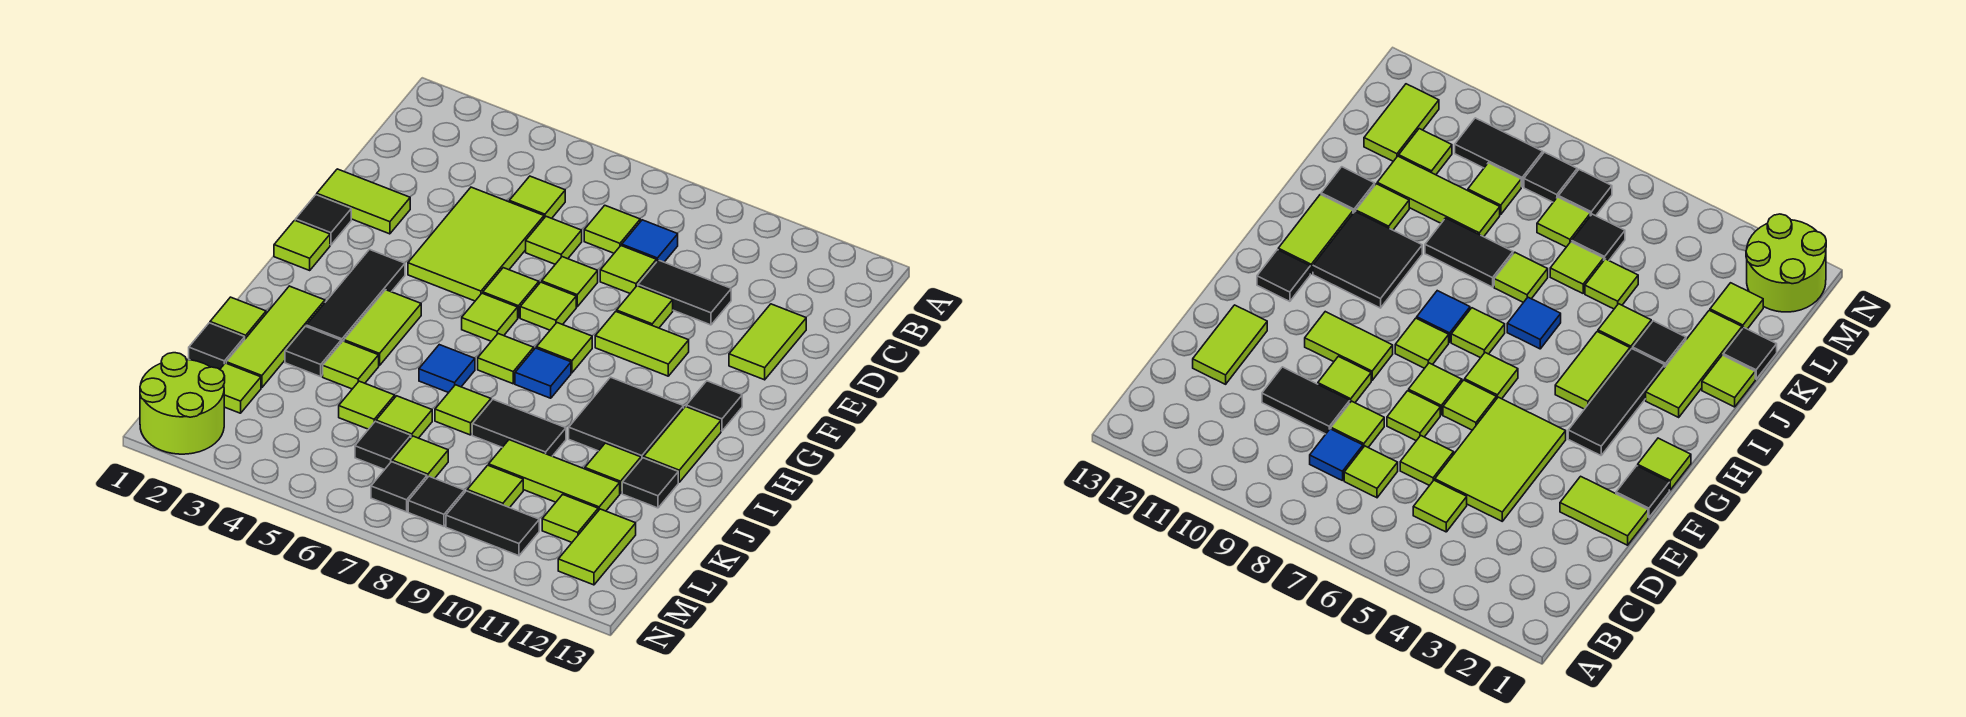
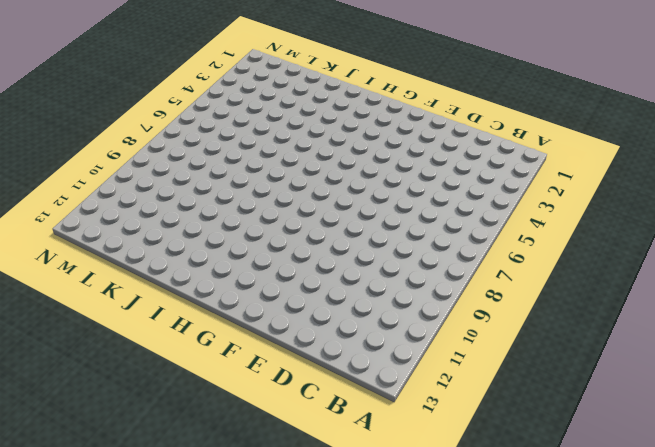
none -> lime tile C5 level 1
none -> lime tile C7 level 1
none -> blue tile C8 level 1
none -> lime tile D4:F5 level 1

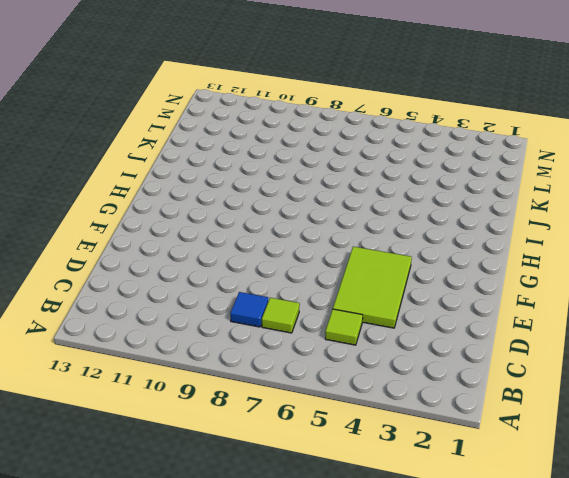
none -> lime tile D6 level 1
none -> lime tile D8 level 1
none -> black tile D9:D10 level 1
none -> lime tile D12:E12 level 1

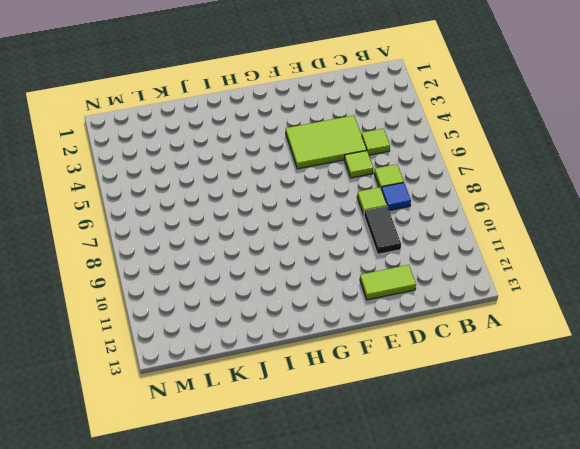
none -> lime tile E1:E2 level 1
none -> lime tile E7 level 1
none -> lime tile E9 level 1
none -> black tile F1 level 1

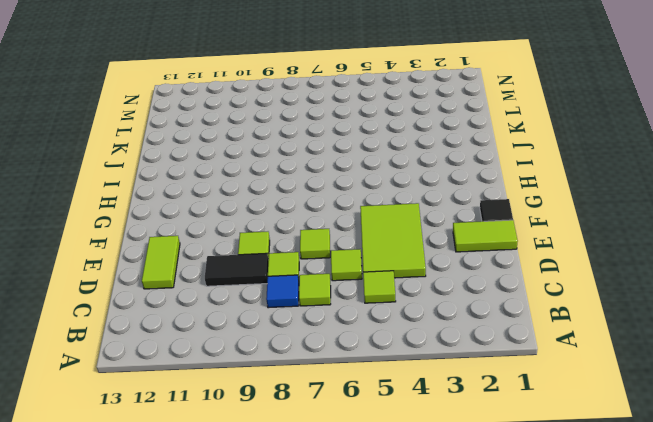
none -> lime tile F6 level 1
none -> lime tile F7 level 1
none -> lime tile F9:F10 level 1
none -> lime tile G1 level 1

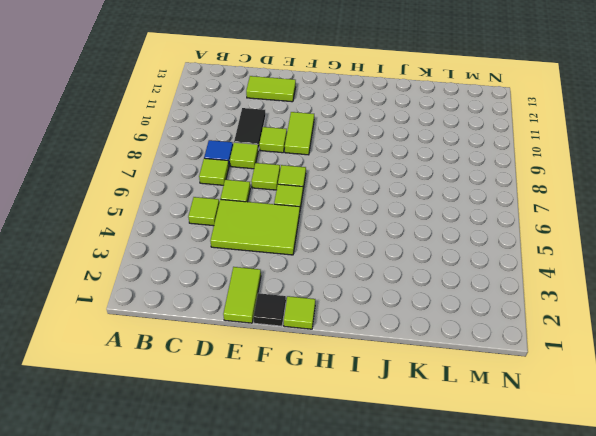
none -> black tile G3:I3 level 1
none -> lime tile G6 level 1
none -> lime tile G8 level 1
none -> black tile G12 level 1

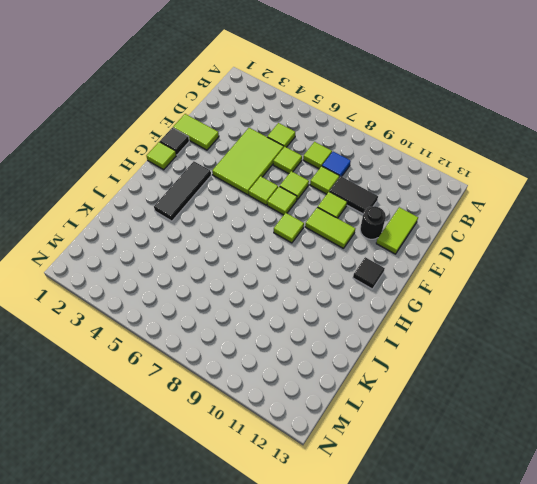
black round brick E11 level 1 -> none
none -> lime tile G6 level 1
none -> lime tile H4:I4 level 1
none -> lime tile H7 level 1
none -> blue tile H8 level 1

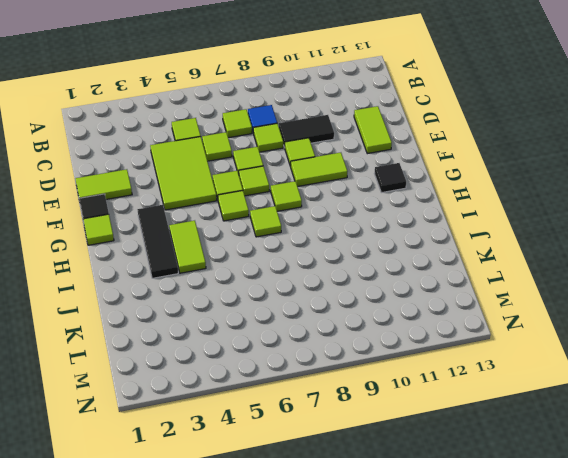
none -> blue tile H8 level 1
none -> black tile H10:I11 level 1
none -> lime tile H12:I12 level 1
none -> lime tile I2:K2 level 1

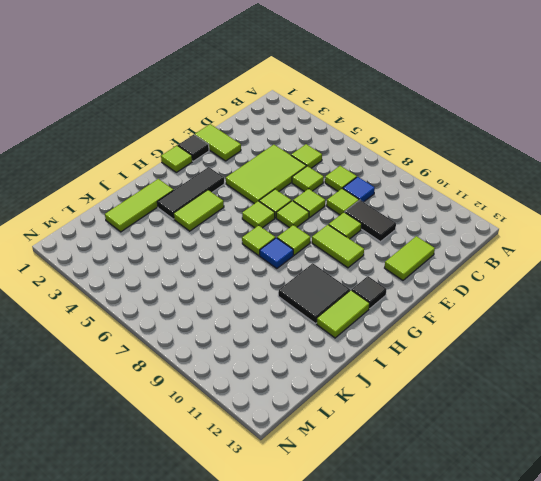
none -> blue tile I6 level 1
none -> lime tile J1 level 1
none -> black tile J3 level 1
none -> lime tile J4 level 1

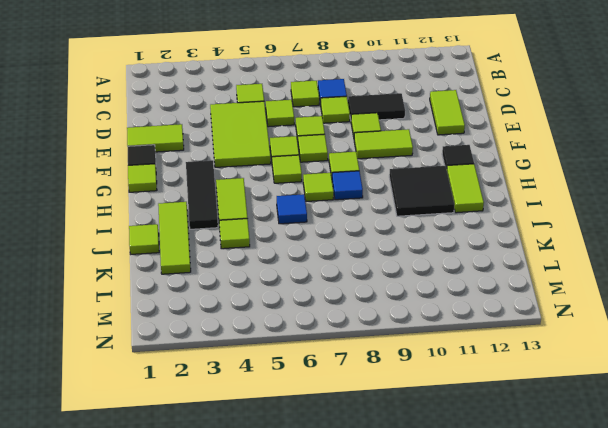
none -> black tile J3 level 1
none -> lime tile J7 level 1
none -> black tile J8:J9 level 1
none -> lime tile J11 level 1

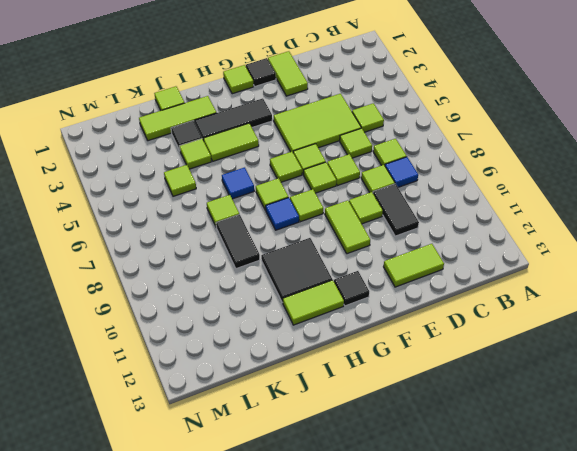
none -> lime tile J11 level 1
none -> black tile J12 level 1
none -> black tile K1 level 1
none -> lime tile K6 level 1

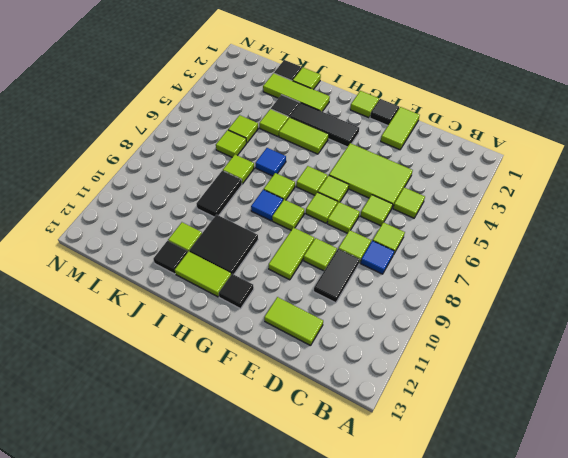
none -> lime tile K9:K11 level 1
none -> lime tile L2 level 1
none -> black tile L6 level 1
none -> lime tile L7 level 1

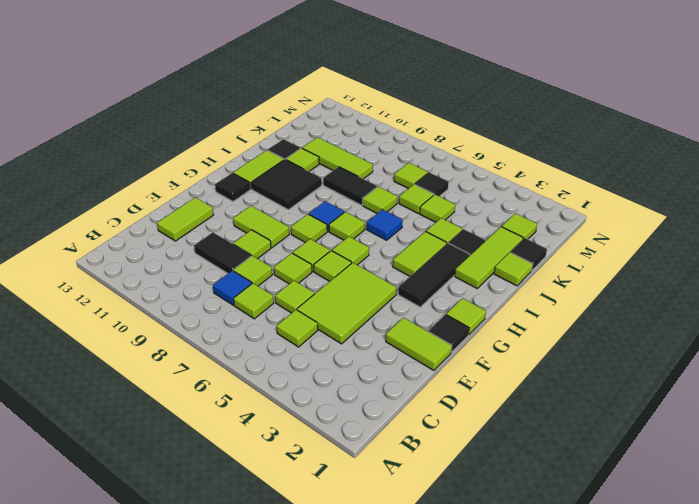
none -> lime tile L9 level 1
none -> lime tile L11 level 1
none -> lime tile L12:M12 level 1
none -> lime round brick M1:N2 level 1

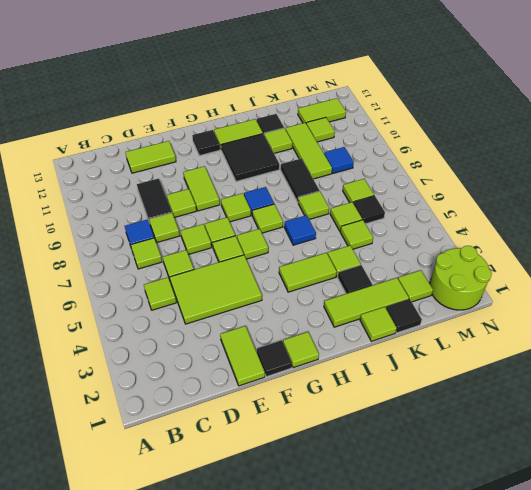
blue tile L9 level 1 -> lime tile L9 level 1
none -> black tile G3:I3 level 1
none -> black tile M7 level 1
none -> black tile M8 level 1
none -> black tile M9:M10 level 1

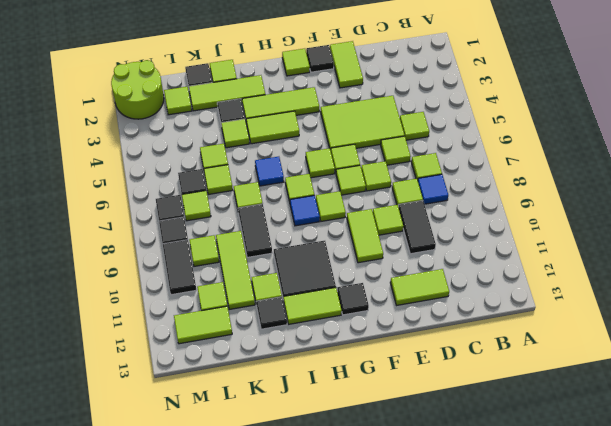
lime tile G3:I3 level 1 -> black tile G3:I3 level 1

